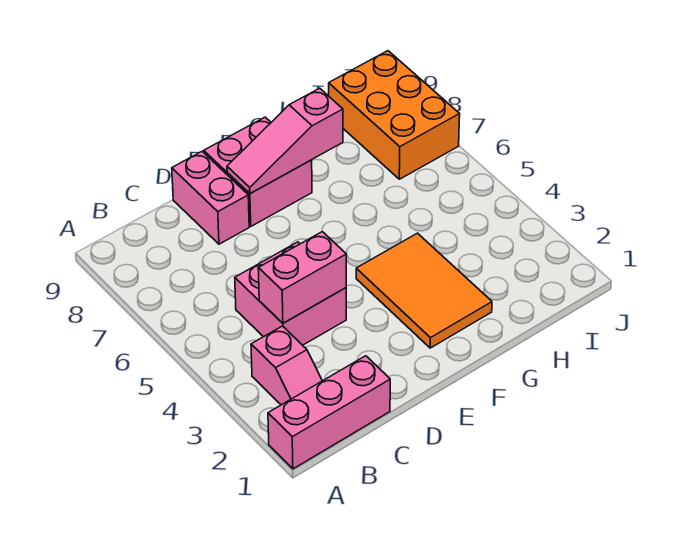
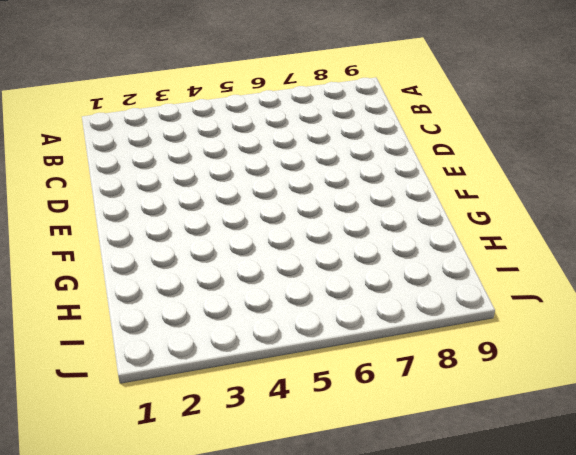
none -> pink brick A1:C1 level 1
none -> pink slope B2:B3 level 1 top 3

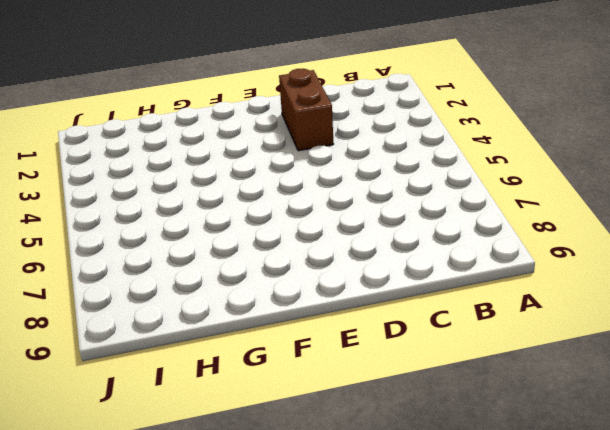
brown brick D2:D3 level 1 -> none
none -> pink brick A1:C1 level 1
none -> pink slope B2:B3 level 1 top 3

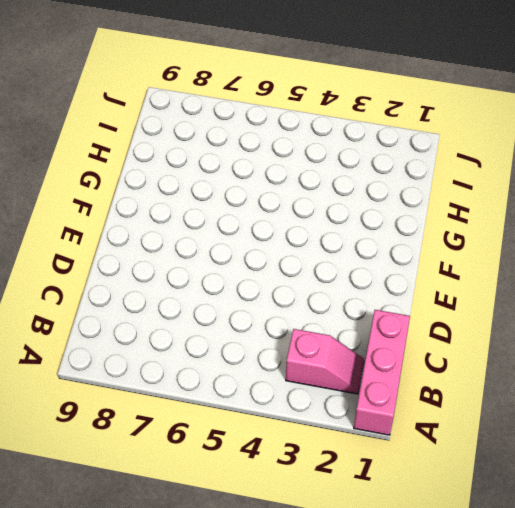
none -> pink brick C4:D5 level 1
none -> pink brick D8:D9 level 1

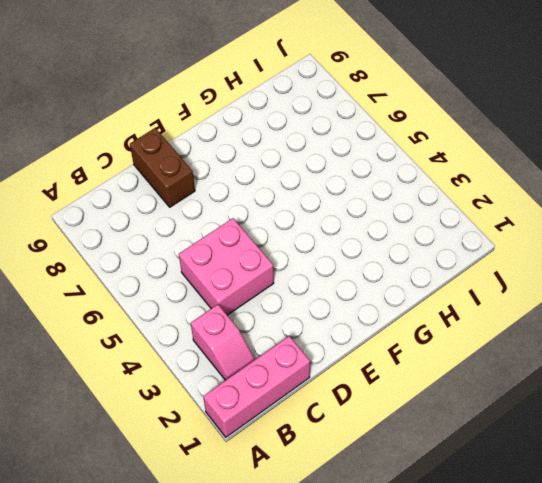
brown brick D8:D9 level 1 -> pink brick D8:D9 level 1
none -> pink brick E8:F9 level 1
none -> orange tile F2:G4 level 1

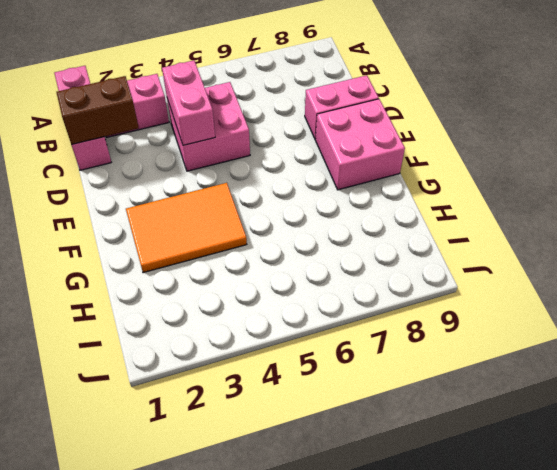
brown brick C1:C2 level 2 -> none
none -> orange brick I7:J9 level 1
none -> pink slope E8:G8 level 2 top G

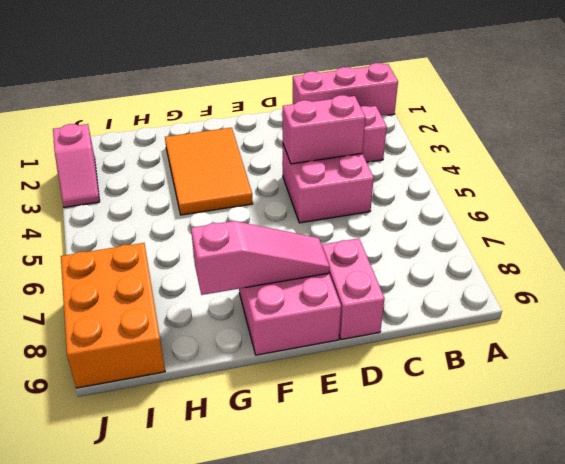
pink slope J2:J3 level 1 top 2 -> none

